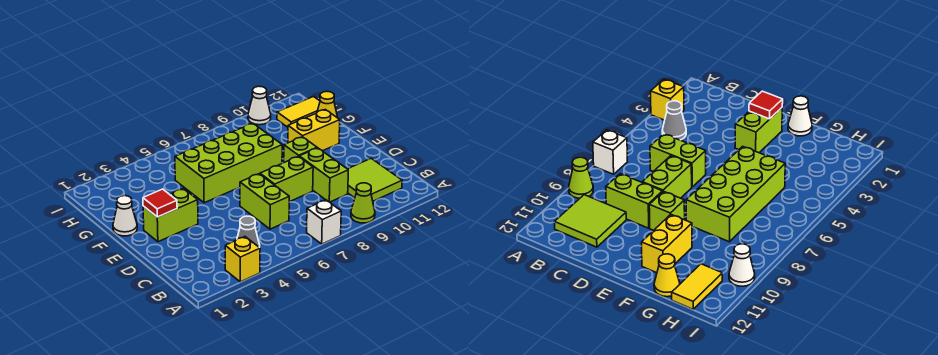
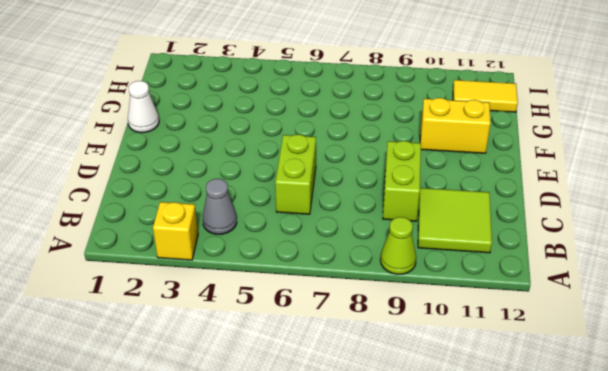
none -> white brick A7 level 1
none -> lime brick D7:D8 level 1
none -> lime brick E2:E3 level 1

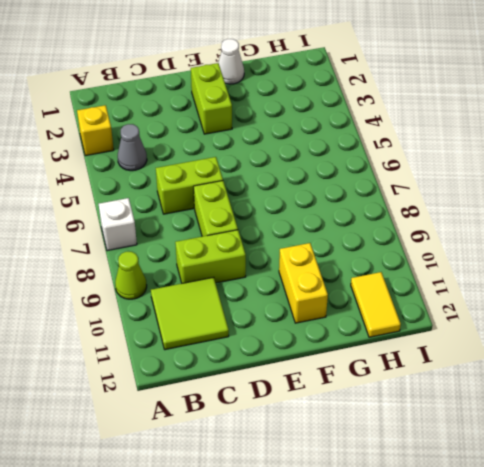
none -> lime brick E9 level 1
none -> lime brick F5:G8 level 1
none -> yellow cone G12 level 1

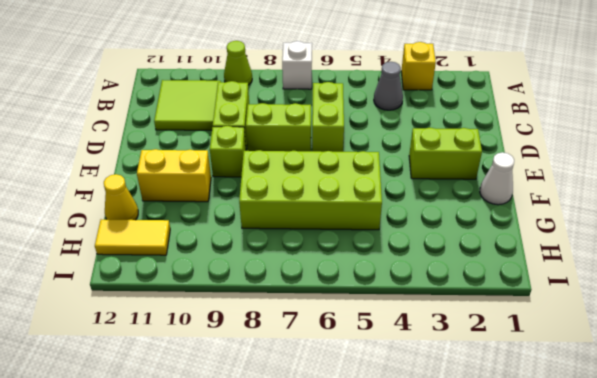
none -> white cone I10 level 1
none -> red tile E2 level 2

